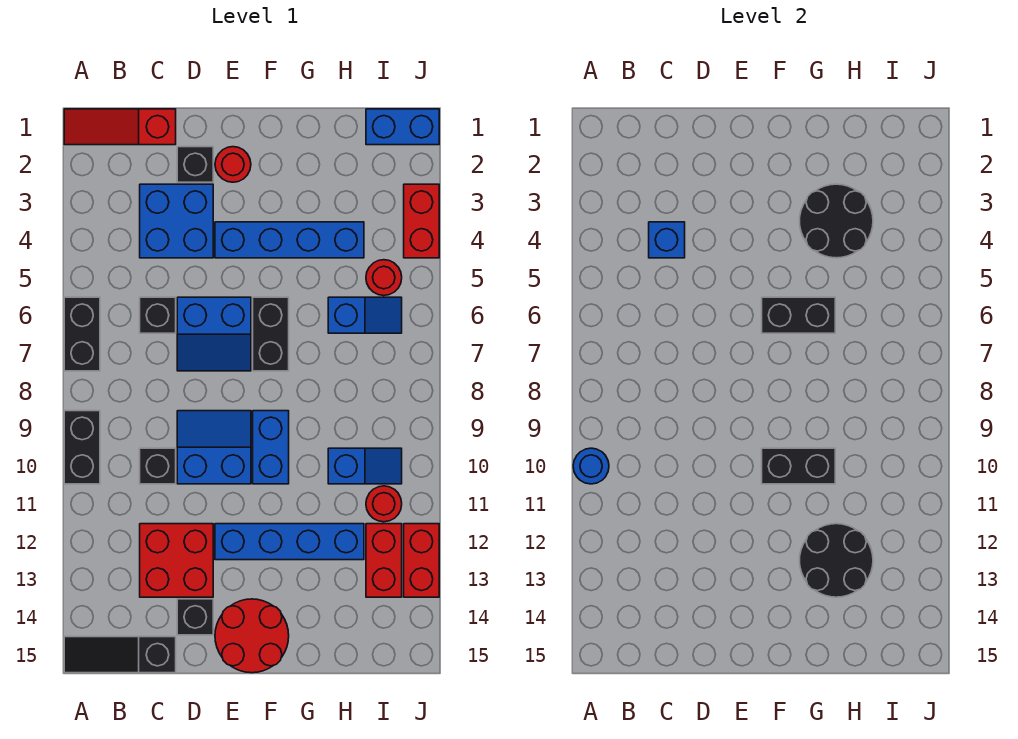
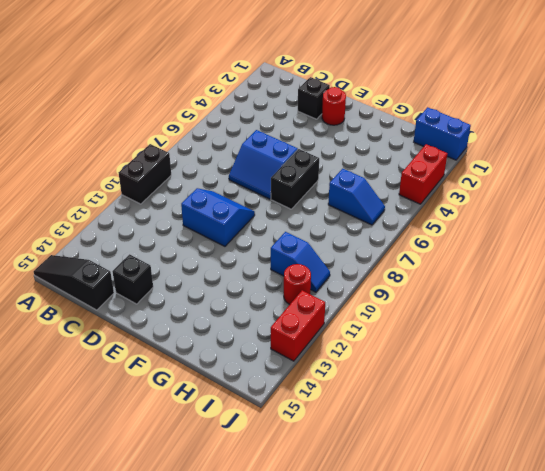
none -> red slope A1:C1 level 1 top C
none -> black brick A6:A7 level 1
none -> blue brick C3:D4 level 1
none -> black brick C6 level 1

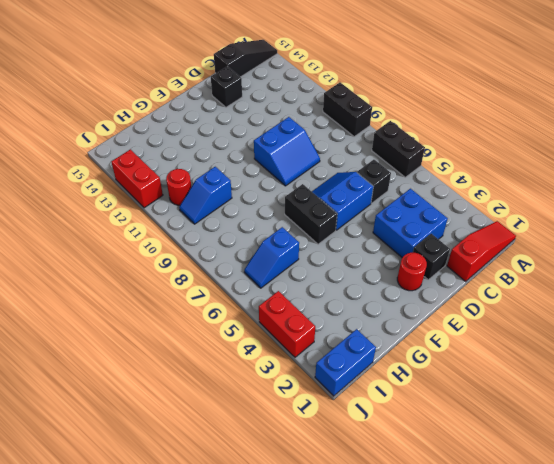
none -> black brick C10 level 1
none -> red brick C12:D13 level 1
none -> blue brick E4:H4 level 1
none -> blue brick E12:H12 level 1

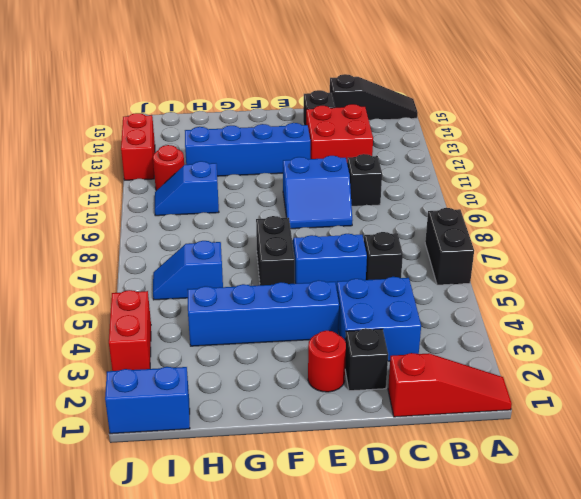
none -> black brick A9:A10 level 1
none -> red round brick E14:F15 level 1
none -> blue brick F9:F10 level 1
none -> red round brick I5 level 1

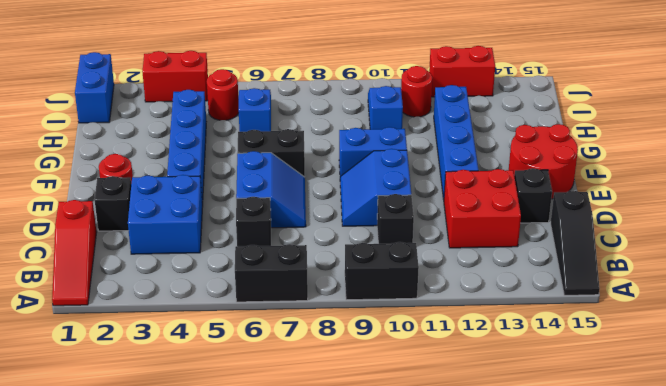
none -> red brick I12:I13 level 1
none -> blue round brick A10 level 2
none -> blue brick C4 level 2
none -> black brick F6:G6 level 2

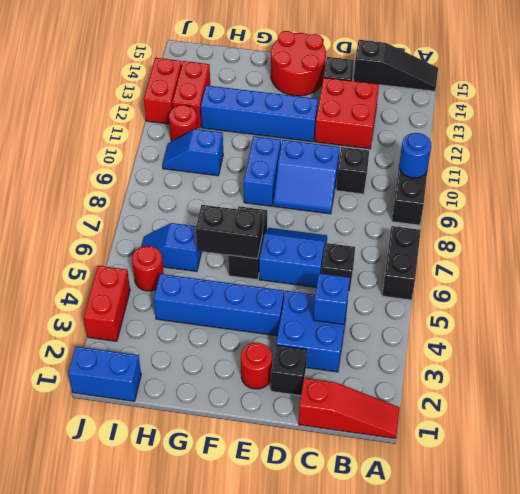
none -> black brick F10:G10 level 2
none -> black round brick G3:H4 level 2
none -> black round brick G12:H13 level 2

